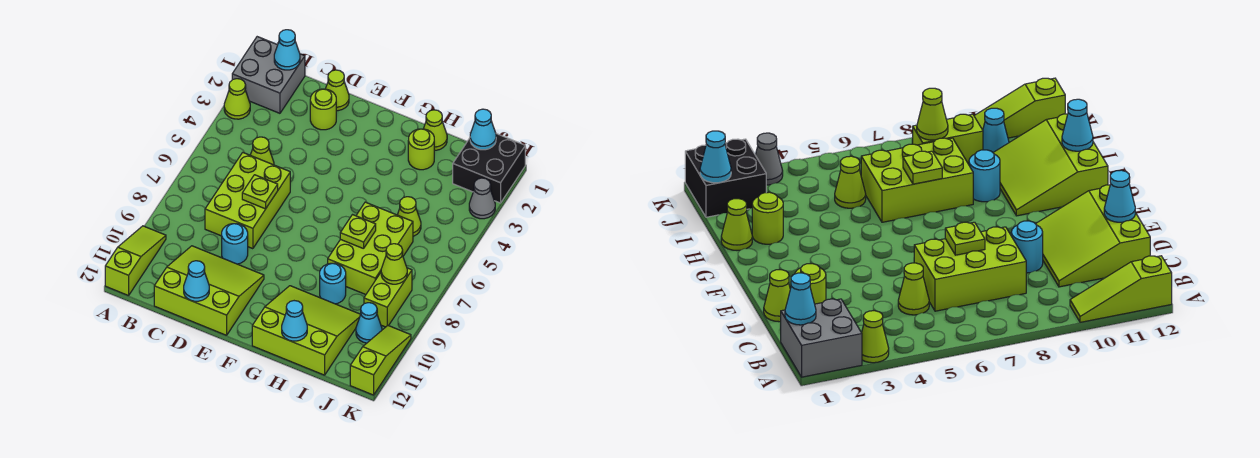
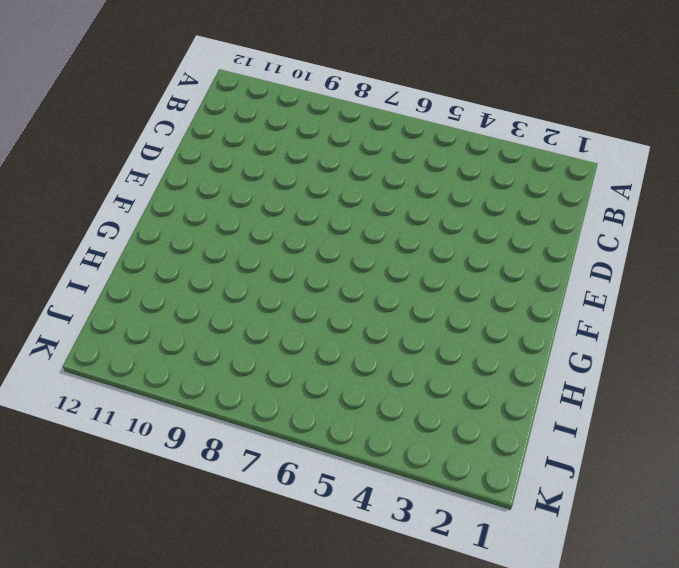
none -> grey brick A1:B2 level 1
none -> lime cone A3 level 1
none -> lime slope A10:A12 level 1 top 12

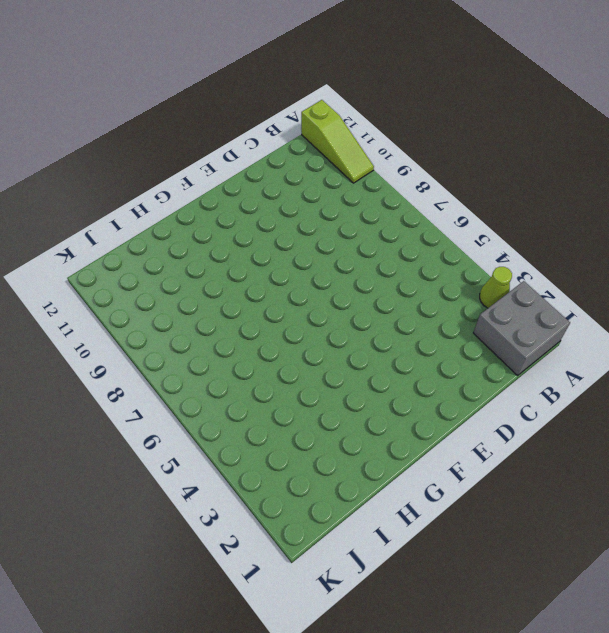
none -> lime cone C5 level 1
none -> lime brick C6:D8 level 1
none -> lime slope C10:E12 level 1 top 12

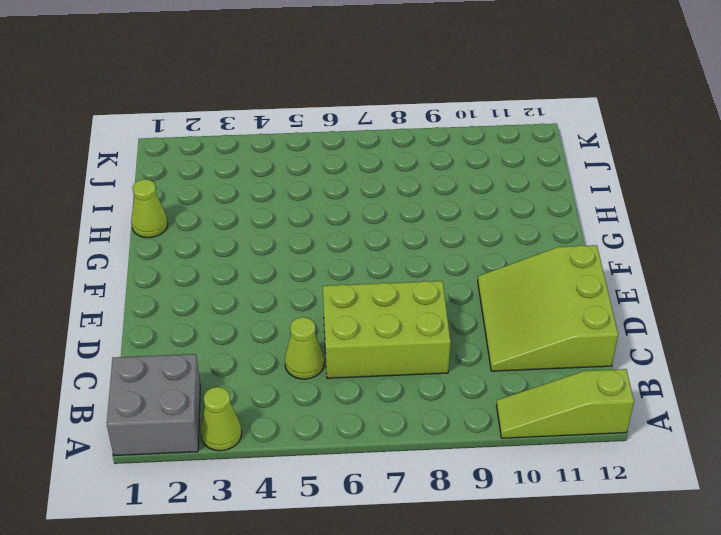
none -> lime cone D1 level 1
none -> lime round brick D2 level 1
none -> cyan round brick D9 level 1

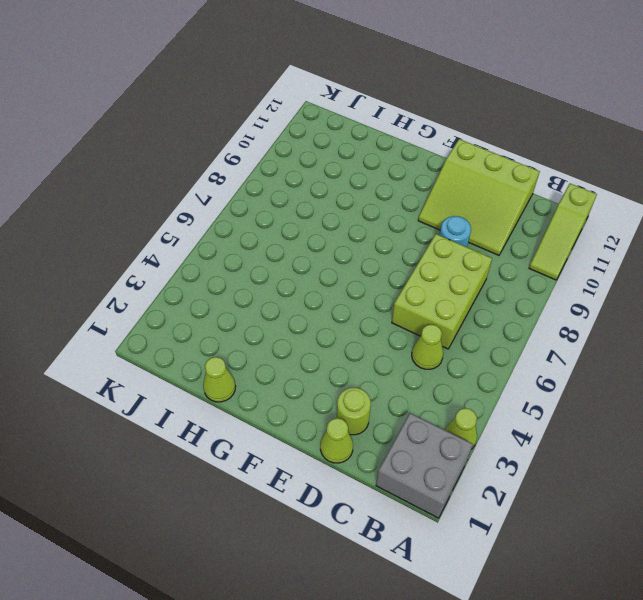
none -> lime slope G10:I12 level 1 top 12
none -> lime round brick H2 level 1
none -> lime brick H6:I8 level 1

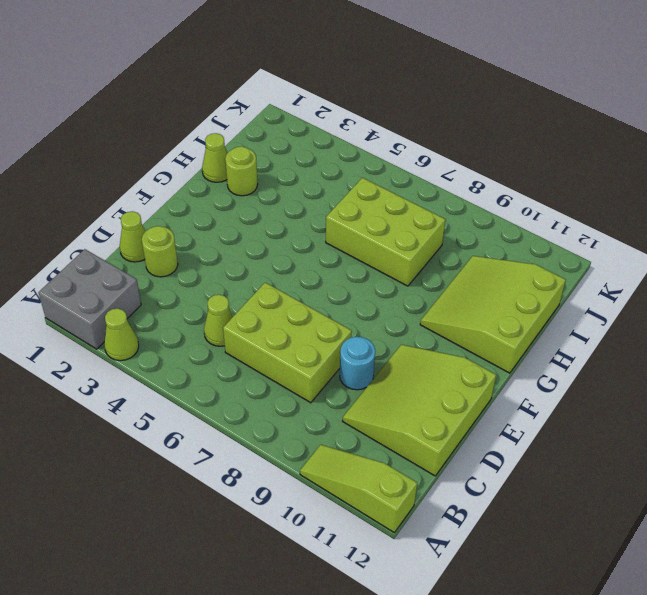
none -> cyan round brick H9 level 1
none -> lime cone I5 level 1
none -> black brick J1:K2 level 1

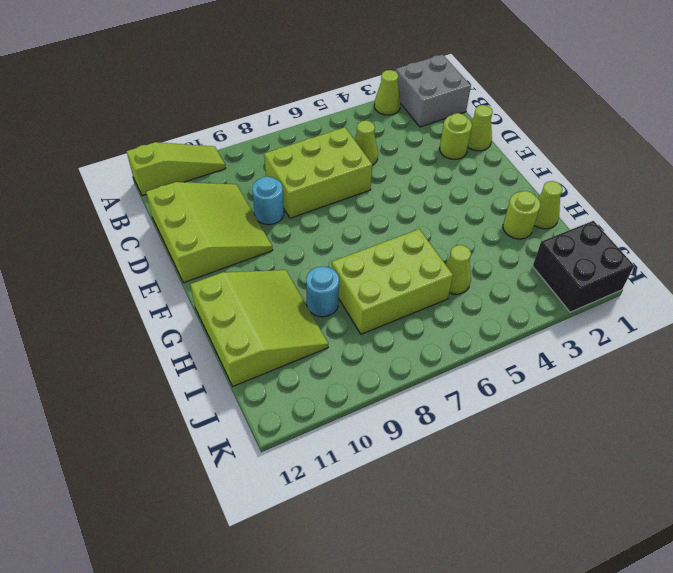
none -> lime brick J8:J9 level 1
none -> cyan cone J10 level 1
none -> grey cone K3 level 1

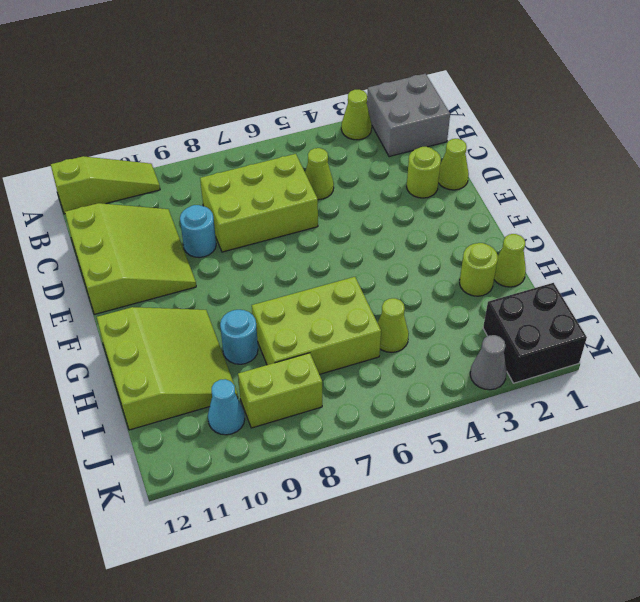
none -> lime slope K10:K12 level 1 top 12
none -> cyan cone B1 level 2
none -> lime plate D7 level 2

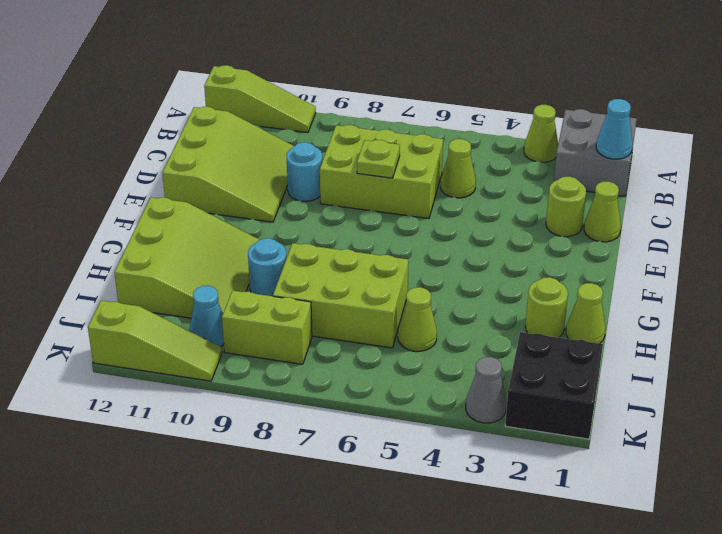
none -> cyan cone D12 level 2
none -> lime plate H7 level 2
none -> cyan cone H12 level 2

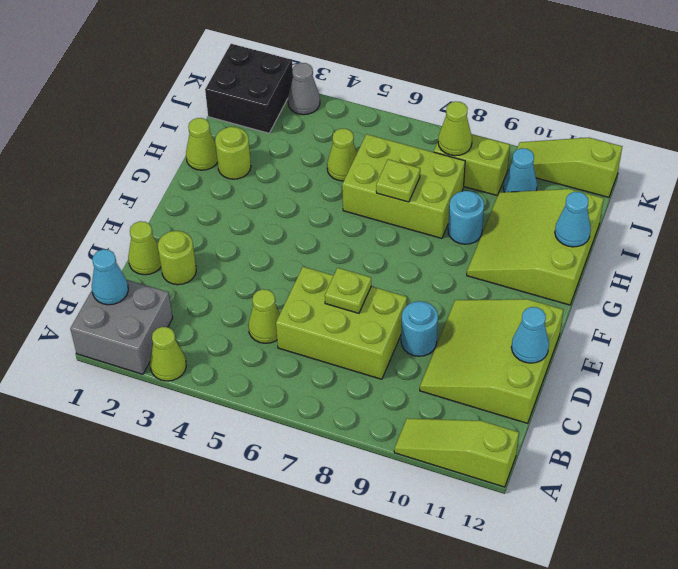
none -> cyan cone J1 level 2

